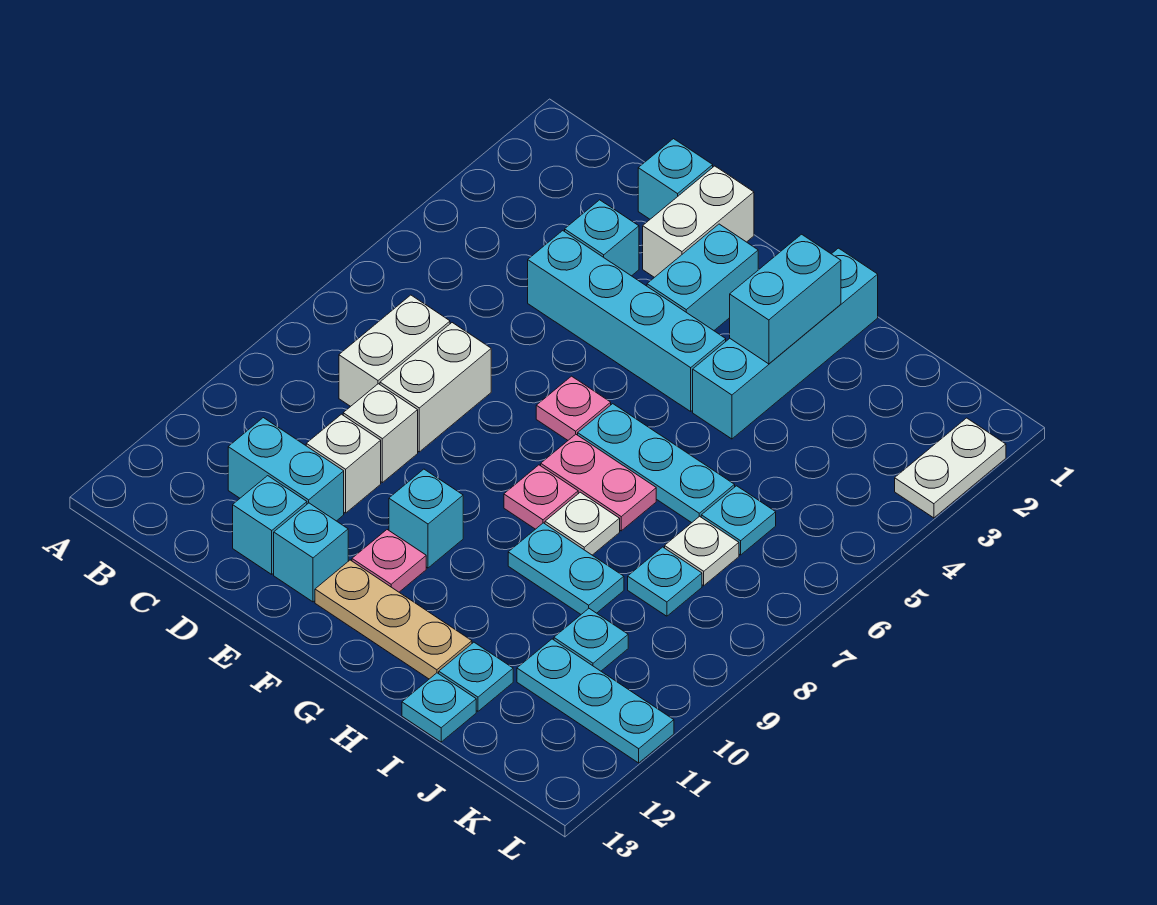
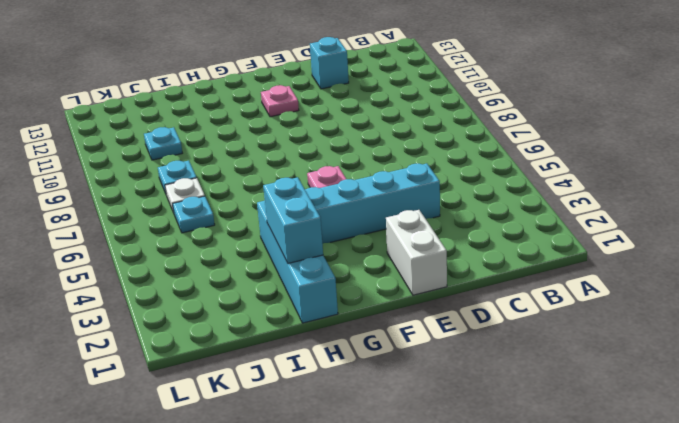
none -> white brick C7:C8 level 1
none -> cyan brick C11:D11 level 1
none -> cyan brick D1 level 1
none -> cyan brick D3 level 1

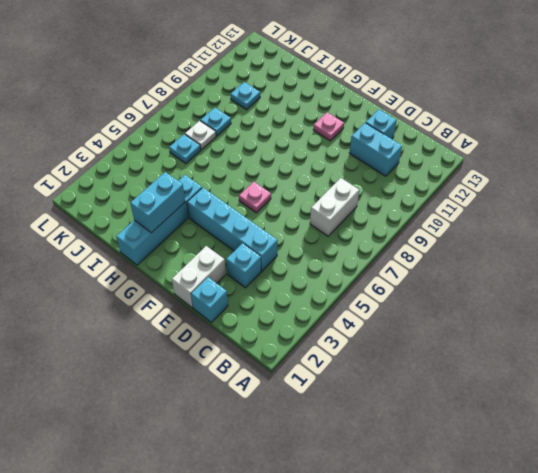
none -> white brick D7:D8 level 1
none -> white brick D9 level 1
none -> white brick D10 level 1
none -> cyan brick E12 level 1

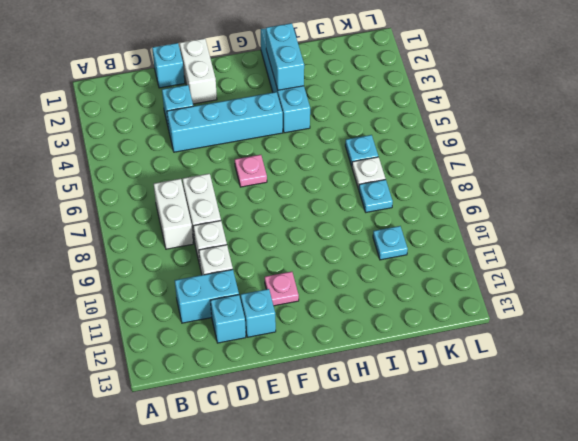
none -> cyan brick F2:F3 level 1
none -> cyan brick F10 level 1
none -> tan plate F12:H12 level 1
none -> cyan plate G6:I6 level 1

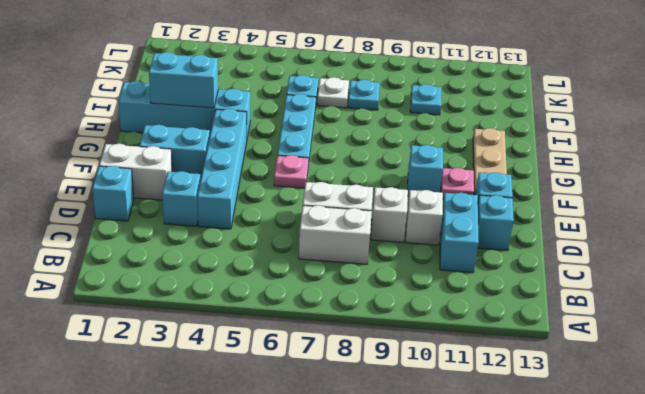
none -> pink plate G7:H7 level 1
none -> pink plate G8 level 1
none -> white plate H8 level 1
none -> cyan plate H9:I9 level 1

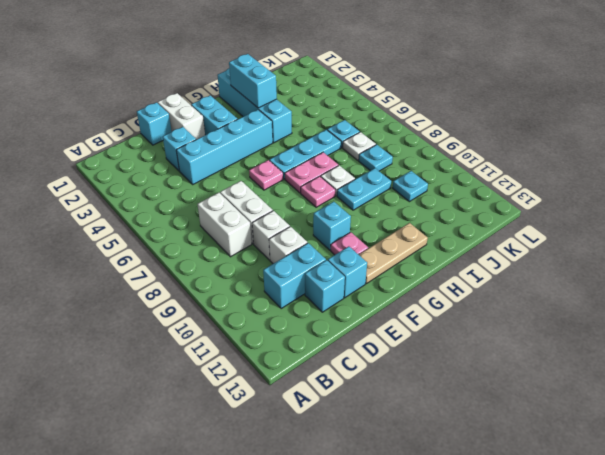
none -> cyan plate I12 level 1
none -> cyan plate I13 level 1
none -> cyan plate J11:L11 level 1
none -> white plate L2:L3 level 1

